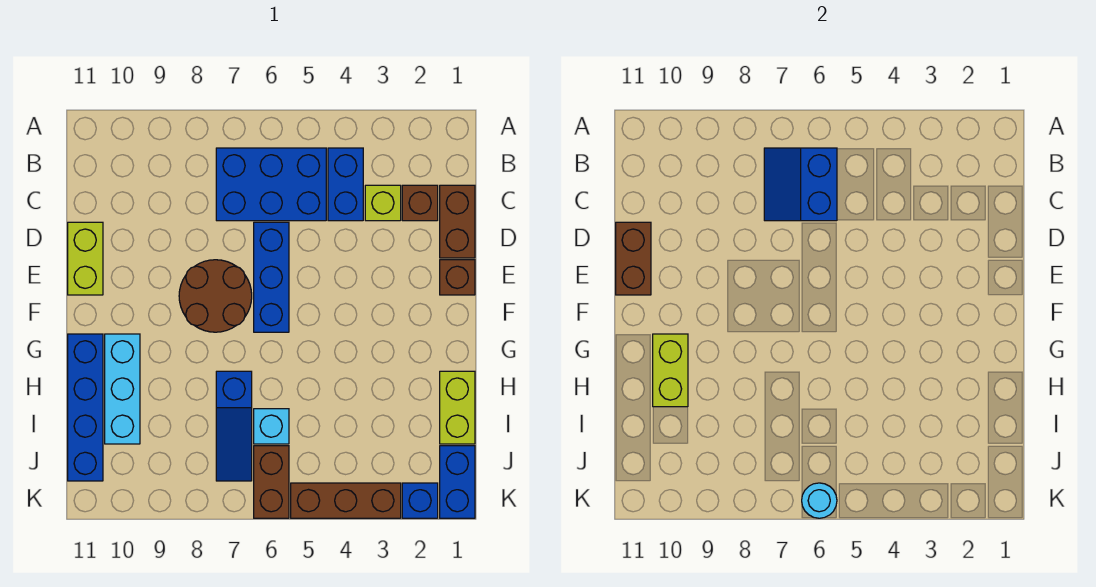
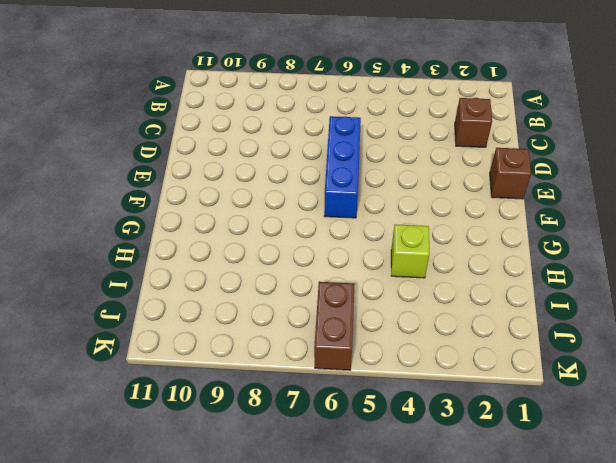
lime brick H4 level 1 -> lime brick C3 level 1
none -> blue brick B4:C4 level 1
none -> blue brick B5:C7 level 1
none -> brown brick C1:D1 level 1

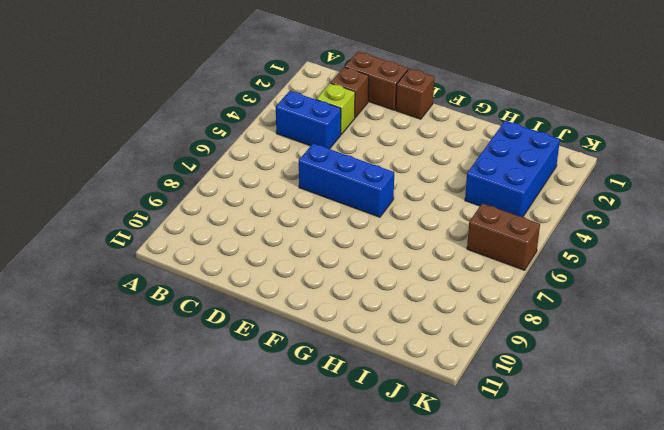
blue brick I2:J4 level 1 -> blue brick B5:C7 level 1
none -> lime brick D11:E11 level 1
none -> brown round brick E7:F8 level 1
none -> cyan brick G10:I10 level 1

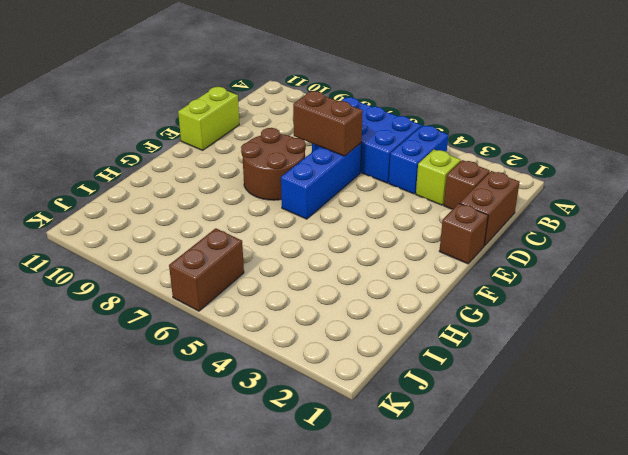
brown brick D6:D7 level 2 -> brown brick D11:E11 level 2
none -> cyan brick G10:I10 level 1
none -> blue brick G11:J11 level 1
none -> lime brick H1:I1 level 1

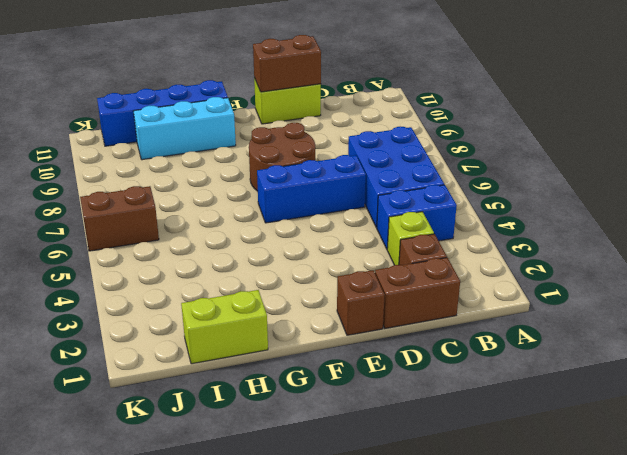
none -> blue slope H7:J7 level 1 top H
none -> cyan brick I6 level 1
none -> blue brick J1:K1 level 1

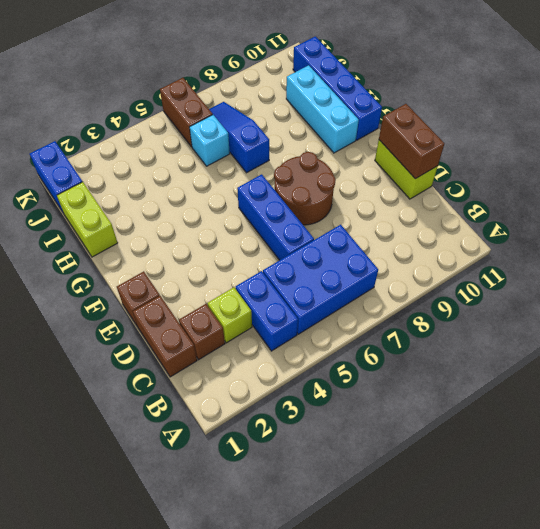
none -> blue brick K2 level 1
none -> brown brick K3:K5 level 1
none -> blue slope B6:C7 level 2 top 6

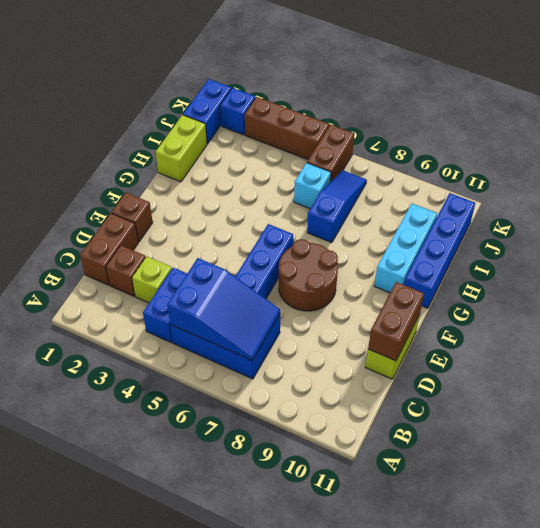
blue slope B5:C7 level 2 top 5 -> blue slope B6:C7 level 2 top 6
none -> lime brick G10:H10 level 2
none -> cyan round brick K6 level 2

